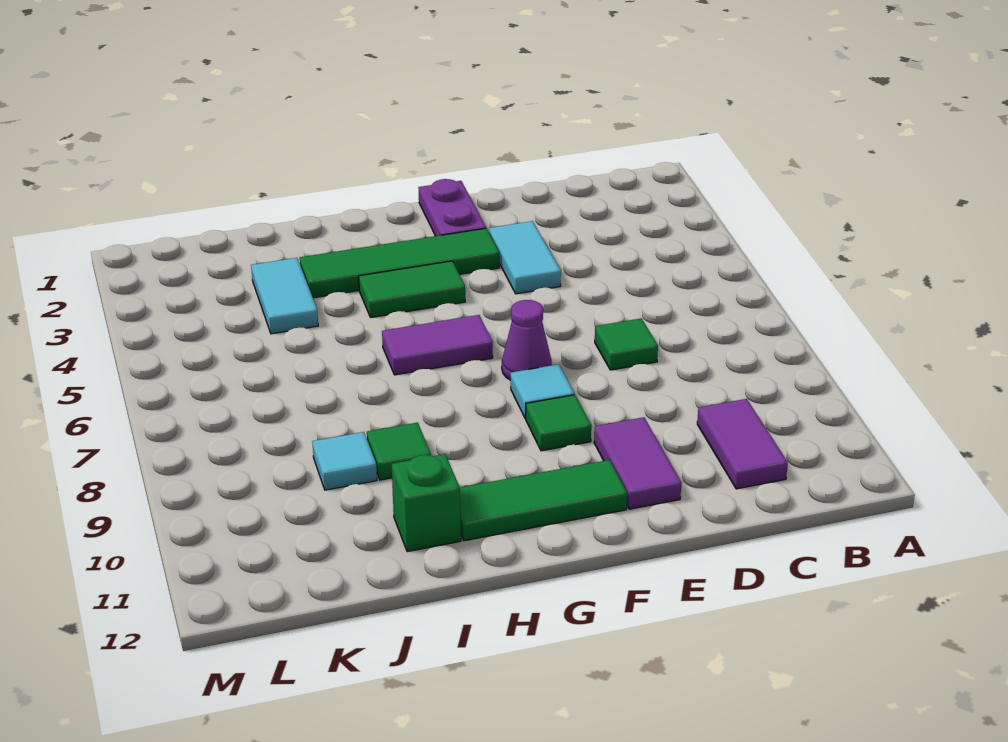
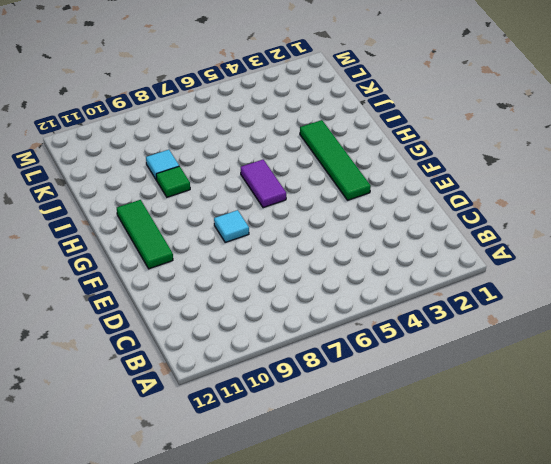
none -> purple tile C10:C11 level 1
none -> green tile D7 level 1
none -> cyan tile E3:E4 level 1

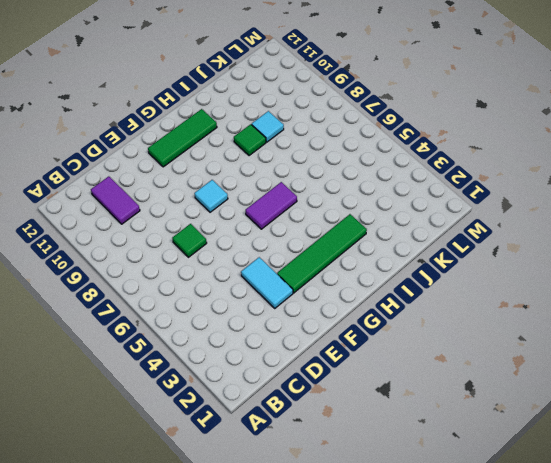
none -> purple tile E10:E11 level 1
none -> purple plate F1:F2 level 1
none -> purple cone F7 level 1

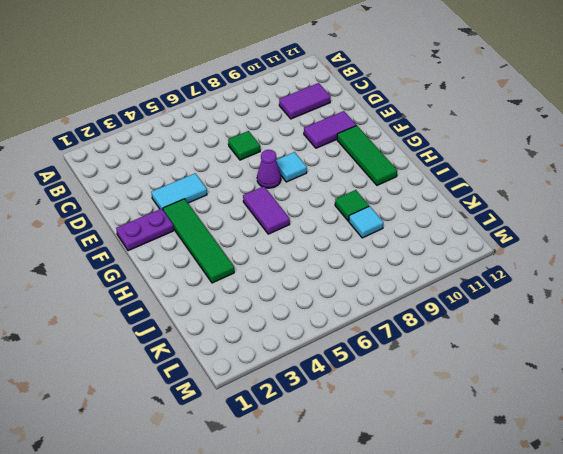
none -> green tile F9 level 1
none -> green tile G4:H4 level 1
none -> green brick I11 level 1

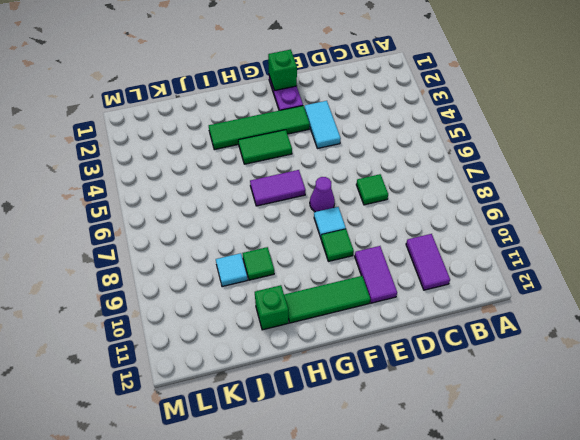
green brick F1 level 2 -> none
none -> cyan tile J3:J4 level 1

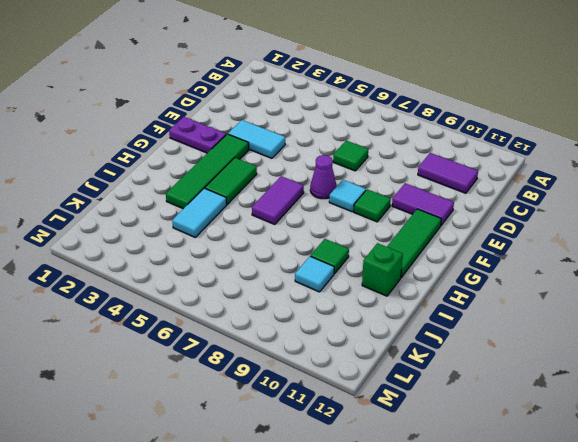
cyan tile I4:J4 level 1 -> cyan tile J3:J4 level 1

